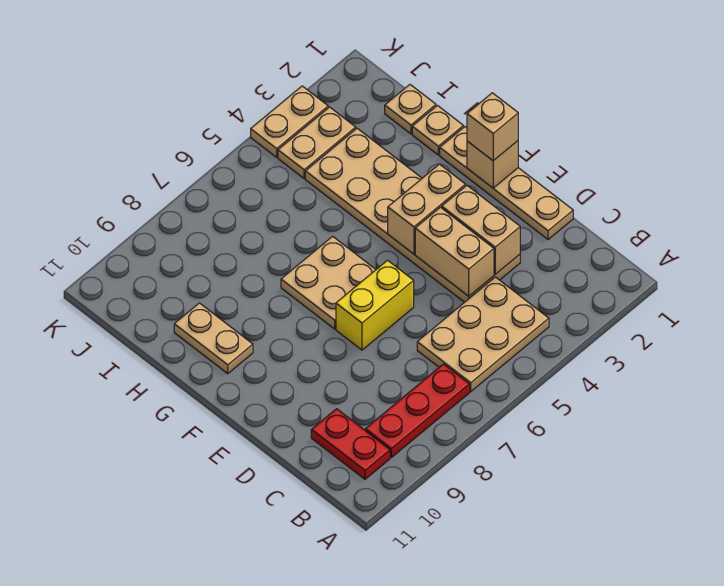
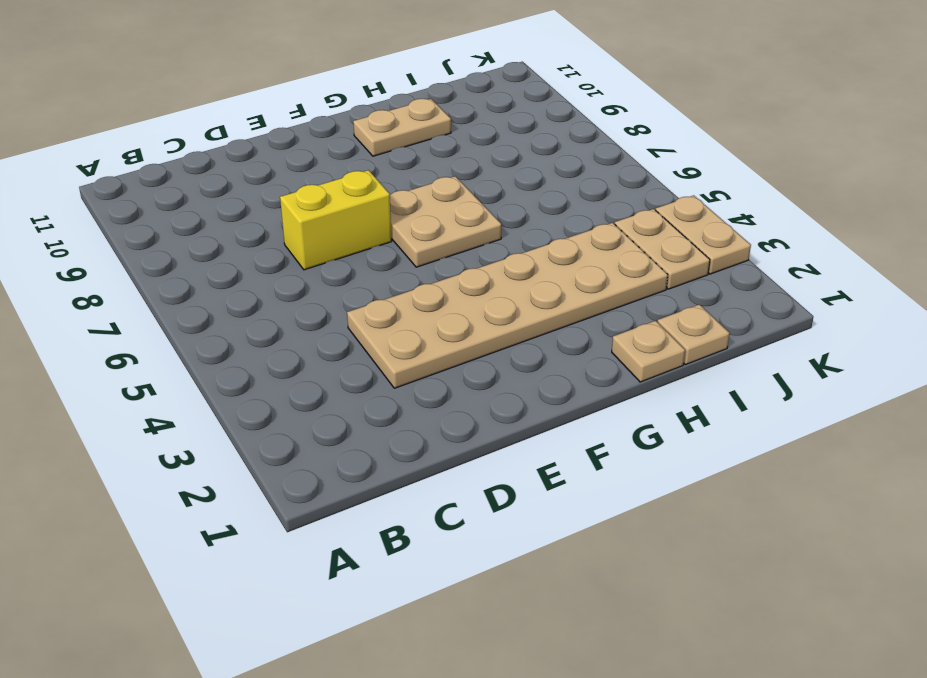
yellow brick D7:E7 level 1 -> yellow brick E6:E7 level 1
none -> tan plate B4:C6 level 1
none -> red plate B7:B9 level 1
none -> red plate B10:C10 level 1

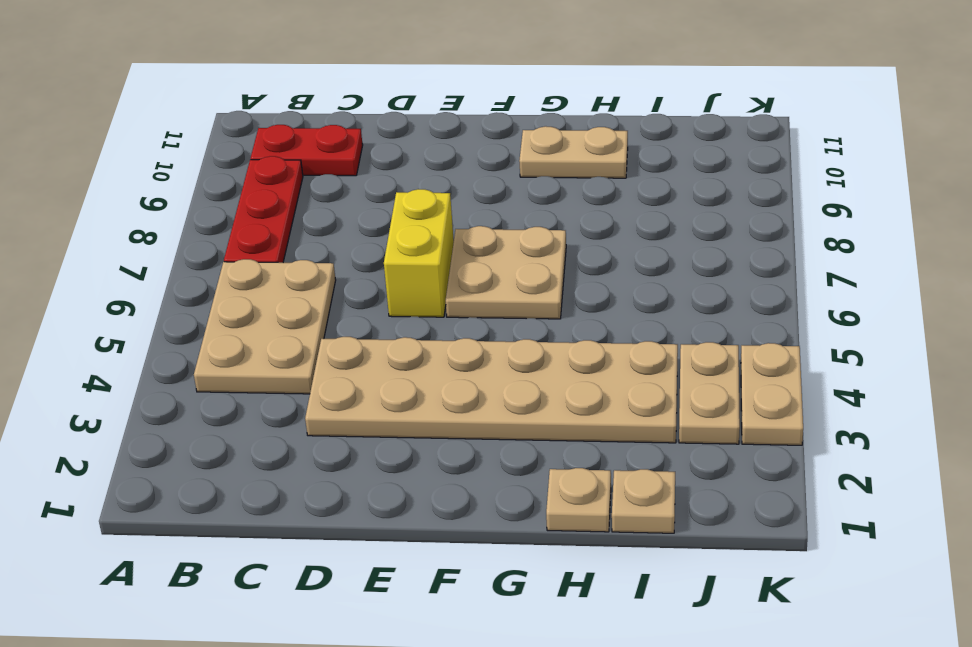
none -> tan plate D1:G1 level 1
none -> tan brick D3:E3 level 2
none -> tan brick D4:E4 level 2

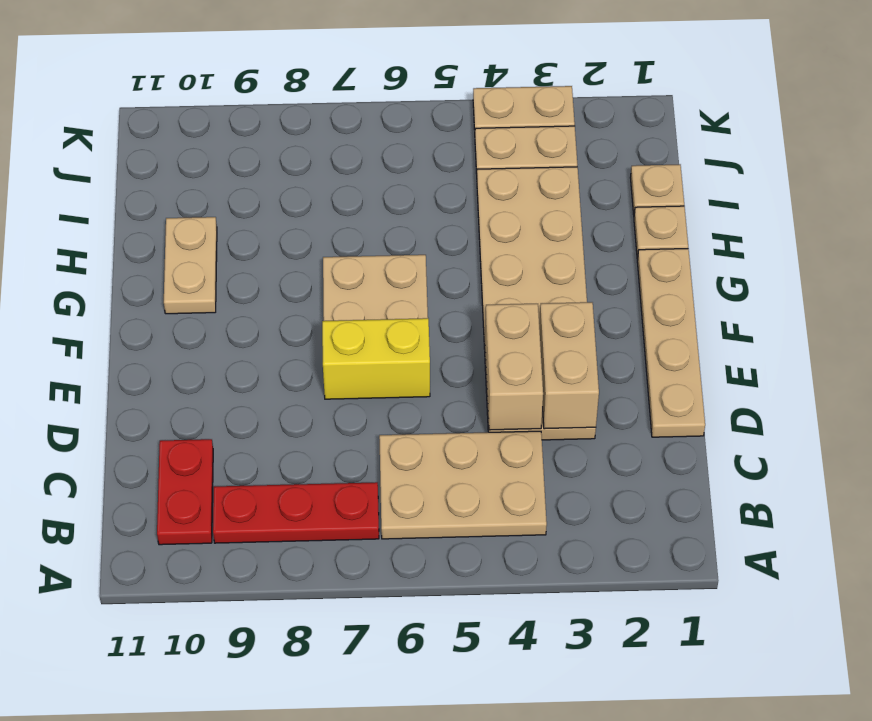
none -> tan brick F1 level 2
none -> tan brick F3:F4 level 2
none -> tan brick F1 level 3

